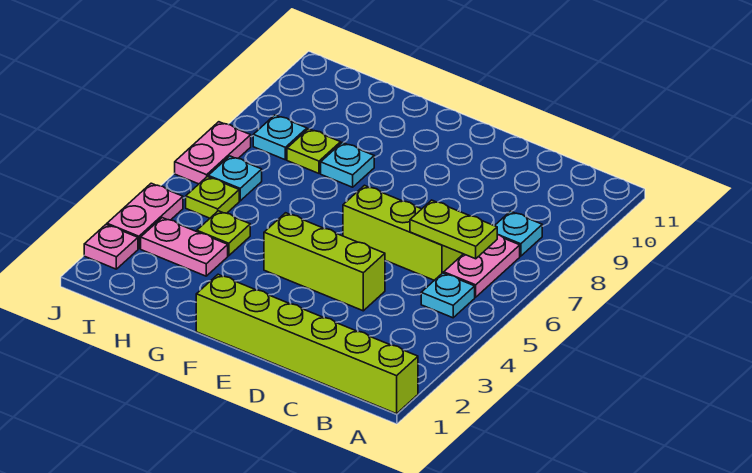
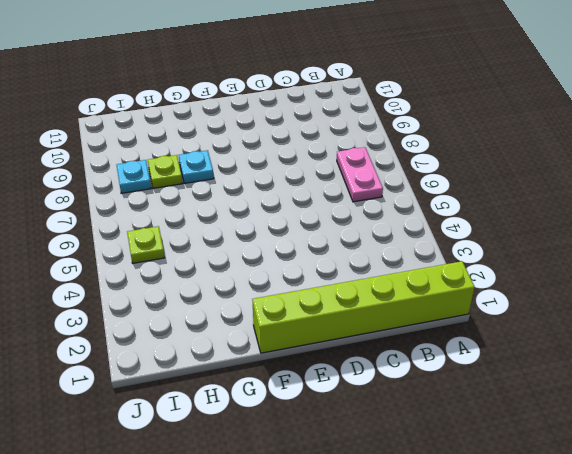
none -> cyan plate B5 level 1
none -> cyan plate B8 level 1
none -> lime brick C6:E6 level 1

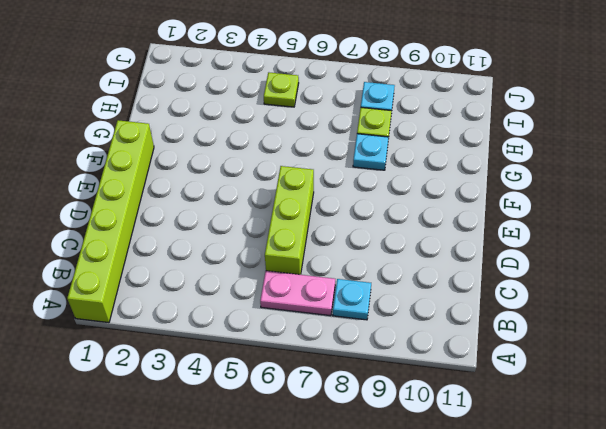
none -> cyan plate B5 level 1
none -> lime brick D4:F4 level 1
none -> pink plate H3:I3 level 1

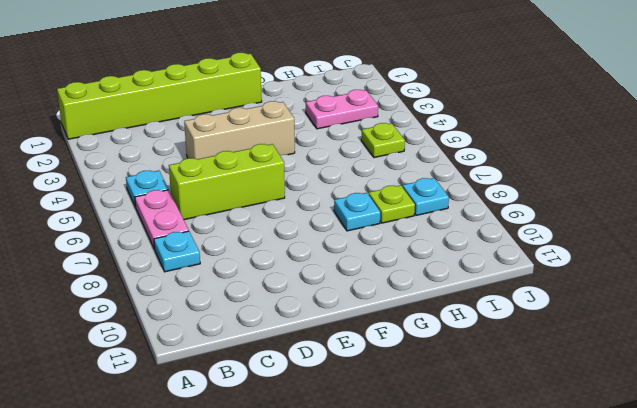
tan brick D4:F4 level 1 -> lime brick D4:F4 level 1
none -> lime plate H4 level 1
none -> cyan plate I6 level 1
none -> pink plate J2 level 1

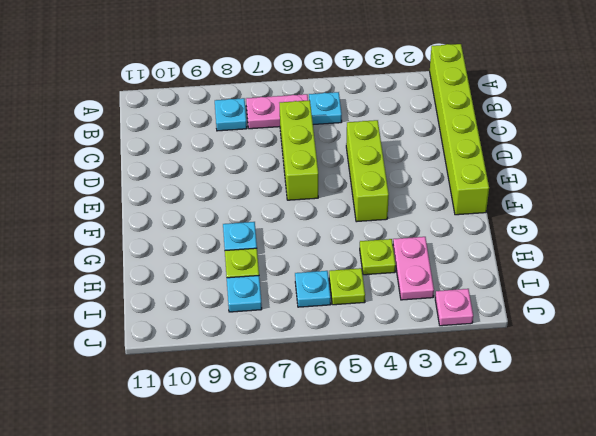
none -> pink plate J3:J4 level 1
none -> pink plate J6:J7 level 1
none -> lime plate B6:C6 level 2

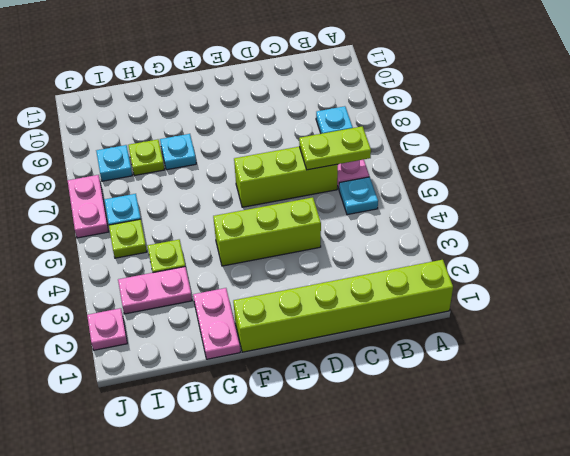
pink plate G1:G2 level 1 -> pink plate J3:J4 level 1

